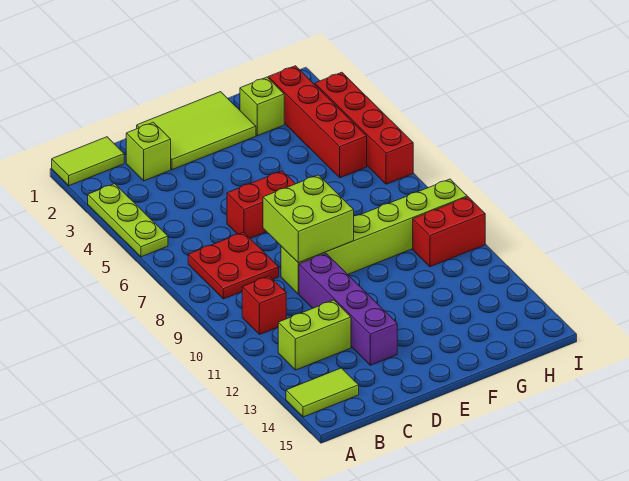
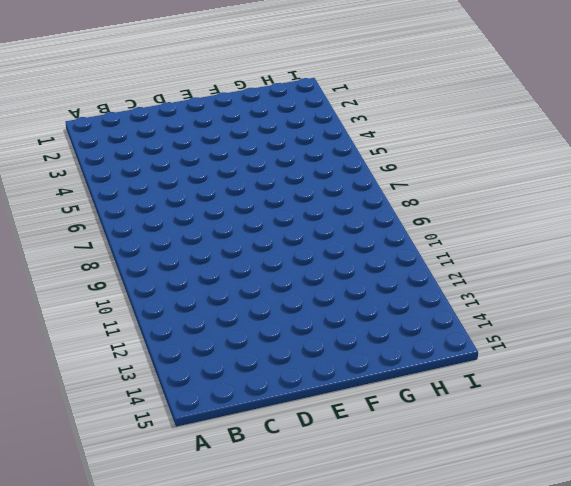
none -> lime tile A1:B1 level 1
none -> lime plate A3:A5 level 1
none -> lime tile A14:B14 level 1

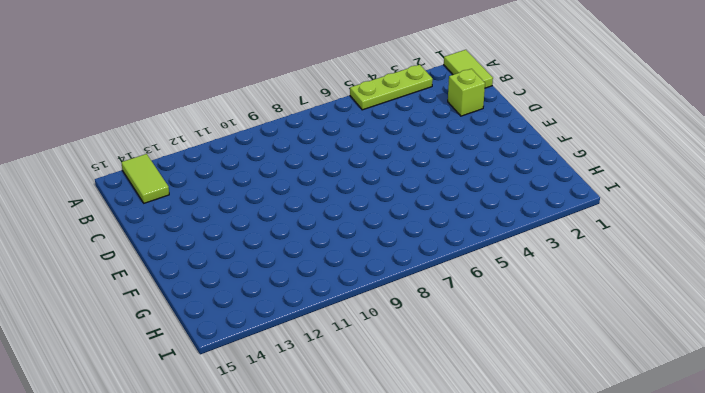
none -> red plate B7:C8 level 1
none -> red brick B10 level 1
none -> lime brick B12:C12 level 1

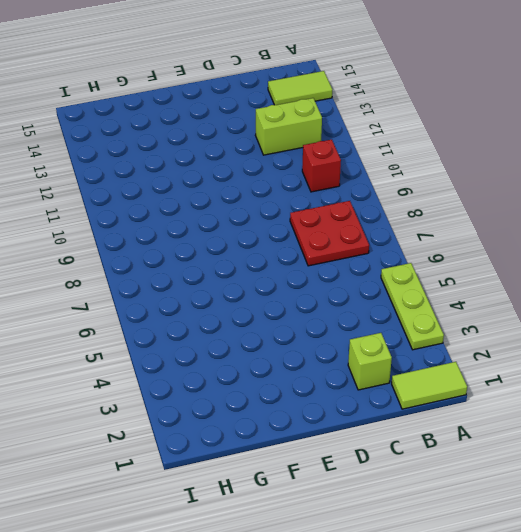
none -> lime tile D1:F2 level 1
none -> red brick D6:E6 level 1
none -> lime brick D9:I9 level 1

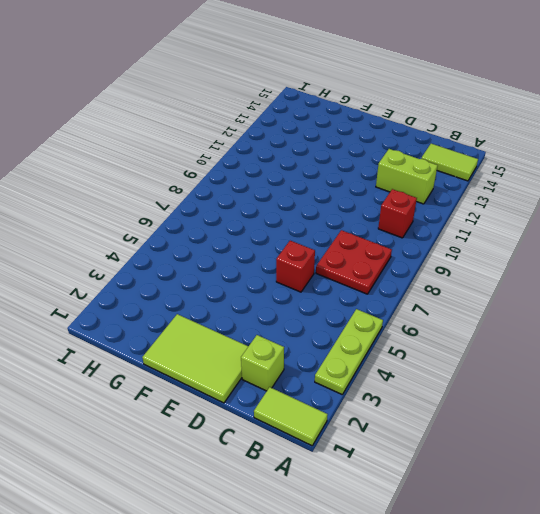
red brick D6 level 1 -> red brick D6:E6 level 1
none -> lime brick D9:I9 level 1
none -> purple brick D10:D13 level 1
none -> lime brick G2 level 1

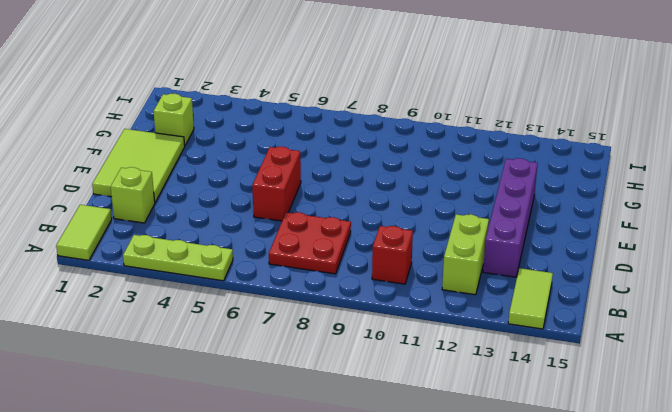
purple brick C13:F13 level 1 -> purple brick D10:D13 level 1
none -> lime brick D9:I9 level 1
none -> red brick H2:H5 level 1
none -> red brick H10:I10 level 1

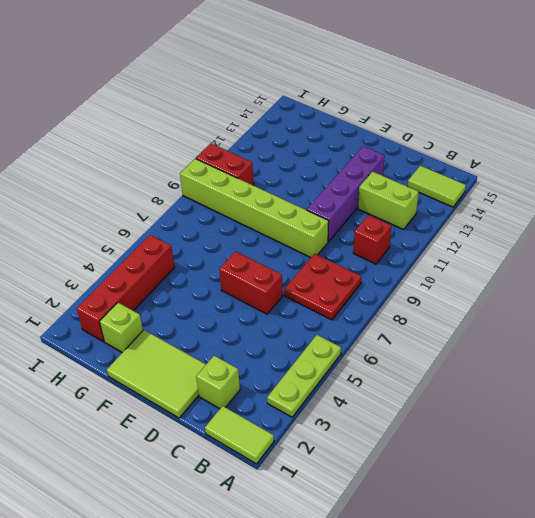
none -> red brick I3:I6 level 1
none -> lime brick D8:E9 level 2

